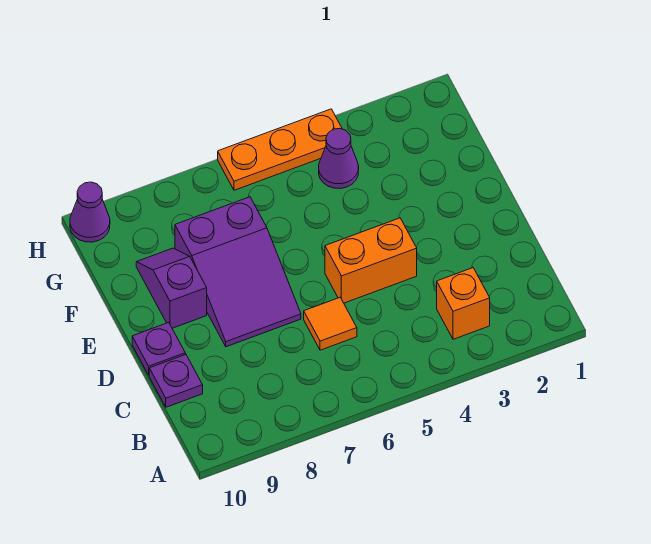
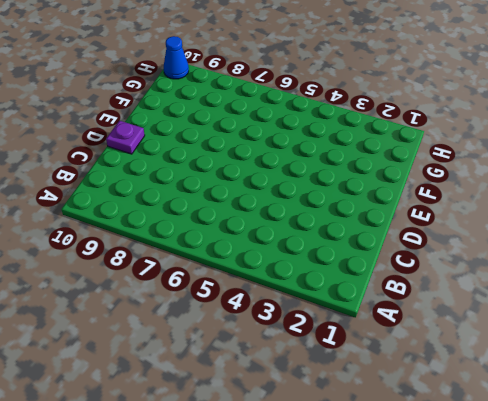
blue cone H10 level 1 -> purple cone H10 level 1
none -> orange brick B3 level 1
none -> orange tile C6 level 1

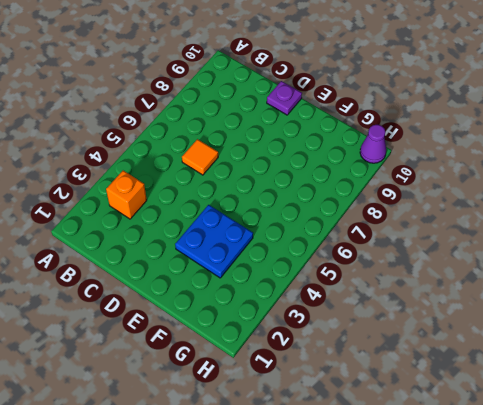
blue plate E3:F4 level 1 -> none
none -> purple plate C10 level 1
none -> orange brick D4:D5 level 1

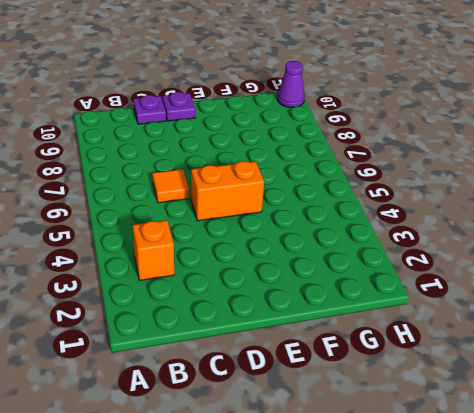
orange brick D5:E5 level 1 -> orange brick D4:D5 level 1
none -> purple slope D7:F8 level 1 top F
none -> purple slope E9:F9 level 1 top E

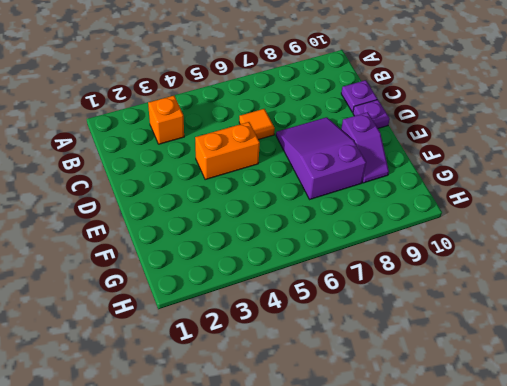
none -> purple cone G4 level 1
none -> orange plate H4:H6 level 1

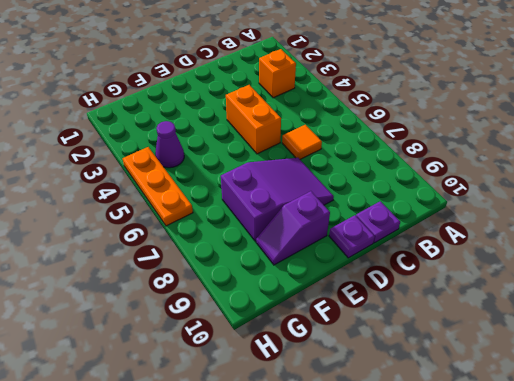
none -> purple cone H10 level 1

